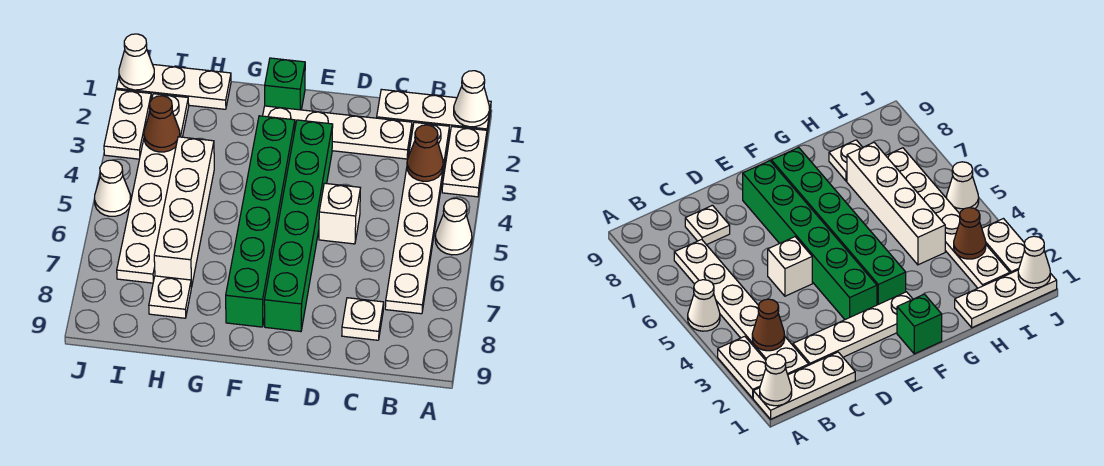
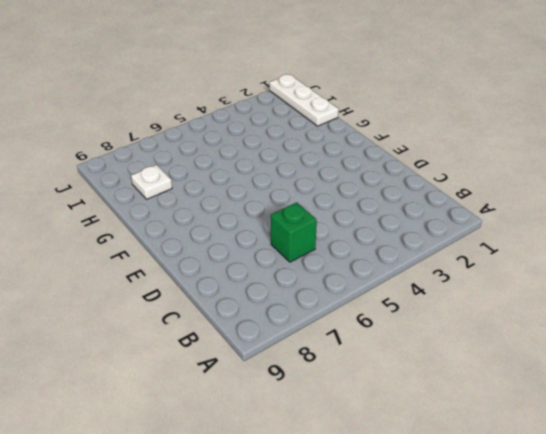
green brick C6 level 1 -> green brick F1 level 1
none -> white plate A1:C1 level 1
none -> white plate A2:A3 level 1
none -> white cone A5 level 1

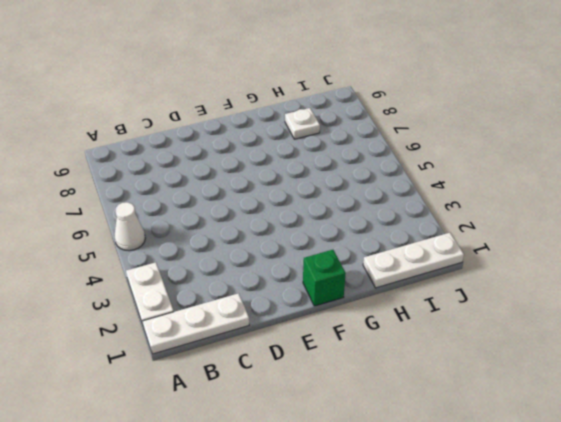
none -> white plate B2:B7 level 1
none -> white plate C2:F2 level 1
none -> white plate C8 level 1

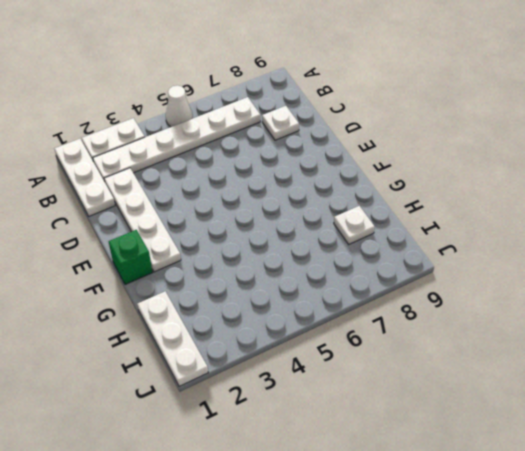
none -> white brick D5 level 1
none -> green brick E3:E8 level 1
none -> green brick F3:F8 level 1

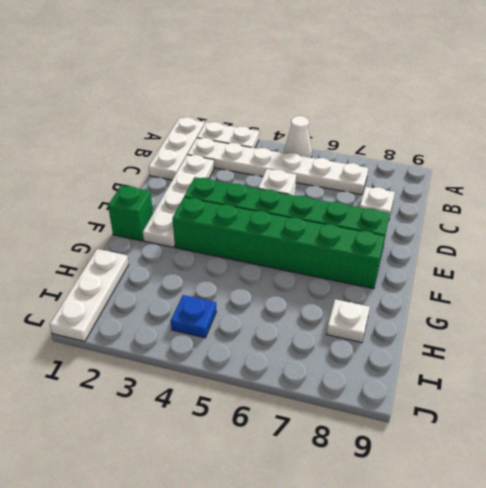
blue plate I4 level 1 -> white plate I2:I7 level 1
none -> white brick H4:H7 level 1
none -> white plate J2:J3 level 1
none -> white cone J5 level 1

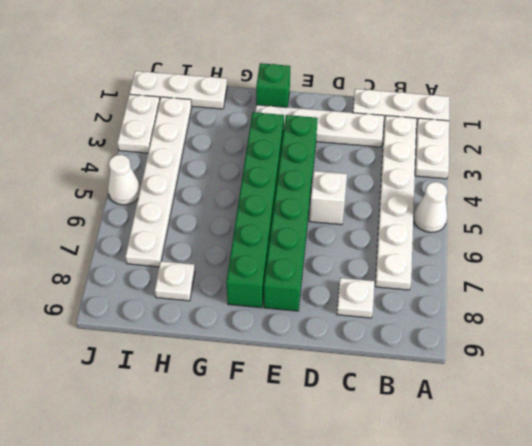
none -> white brick H4:H7 level 1
none -> white cone A1 level 2
none -> brown cone B3 level 2

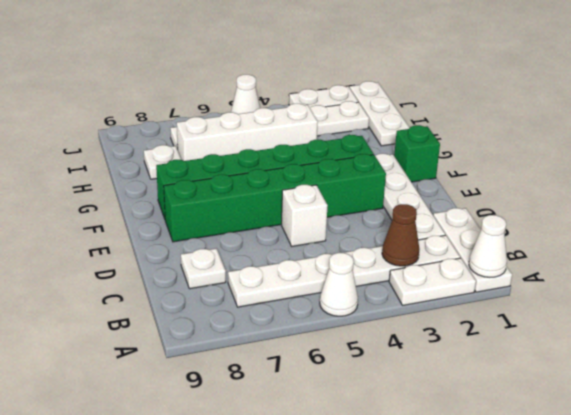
none -> brown cone I3 level 2
none -> white cone J1 level 2

